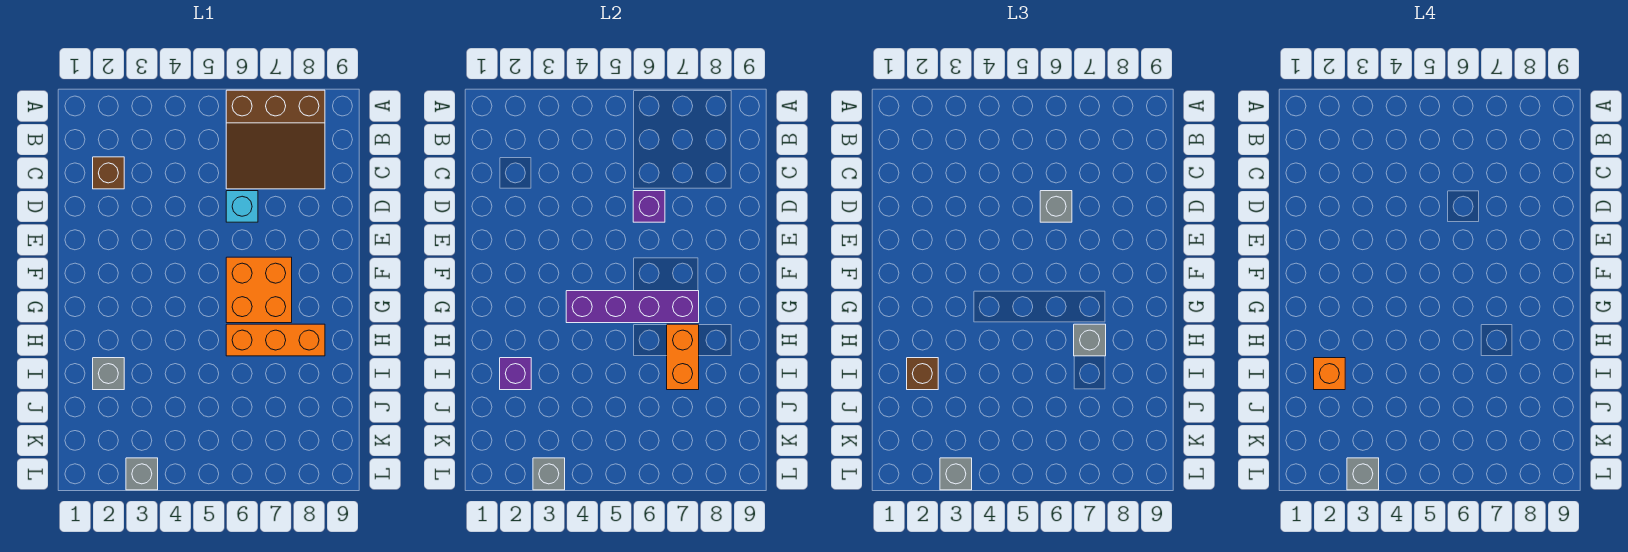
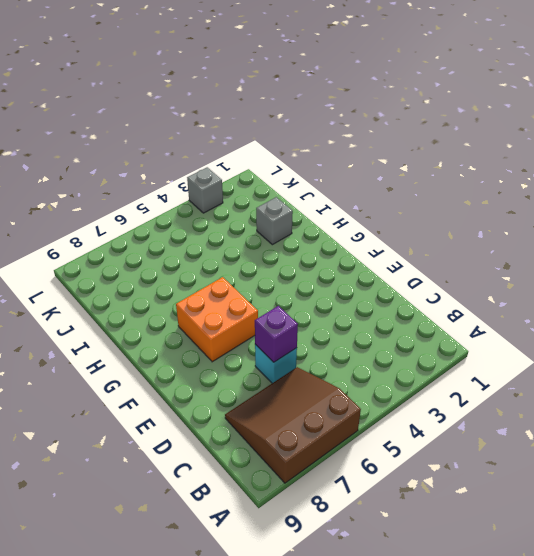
none -> brown brick C2 level 1
none -> orange brick H6:H8 level 1
none -> purple brick G4:G7 level 2

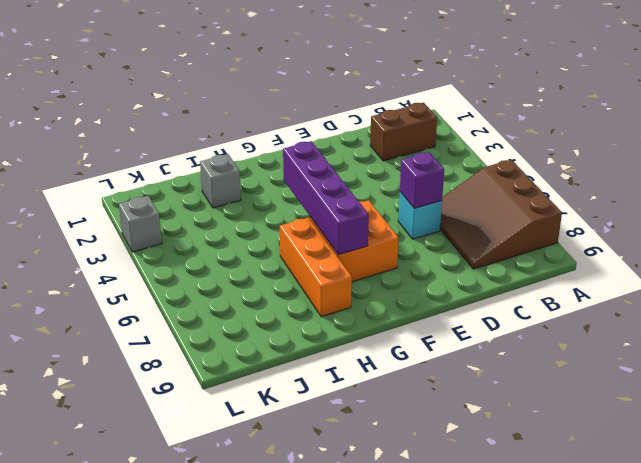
brown brick B2:C2 level 1 -> brown brick C2 level 1
none -> orange brick H7:I7 level 2
none -> purple brick I2 level 2
none -> grey brick L3 level 2

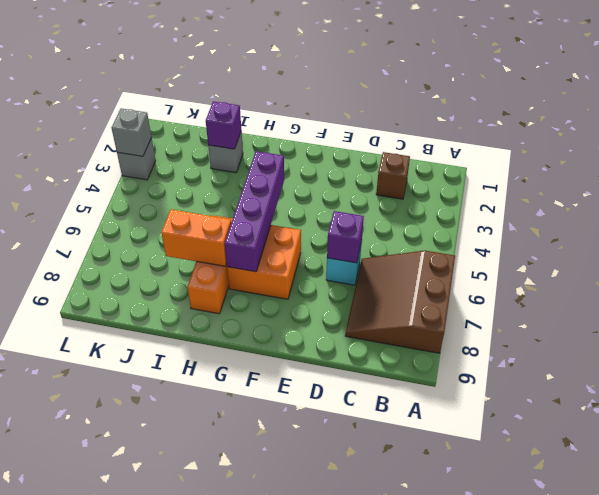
none -> grey brick D6 level 3
none -> grey brick H7 level 3
none -> brown brick I2 level 3

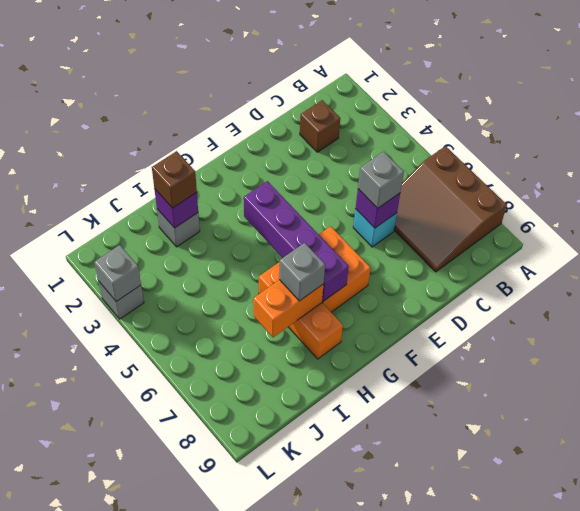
none -> grey brick L3 level 3
none -> orange brick I2 level 4
none -> grey brick L3 level 4

